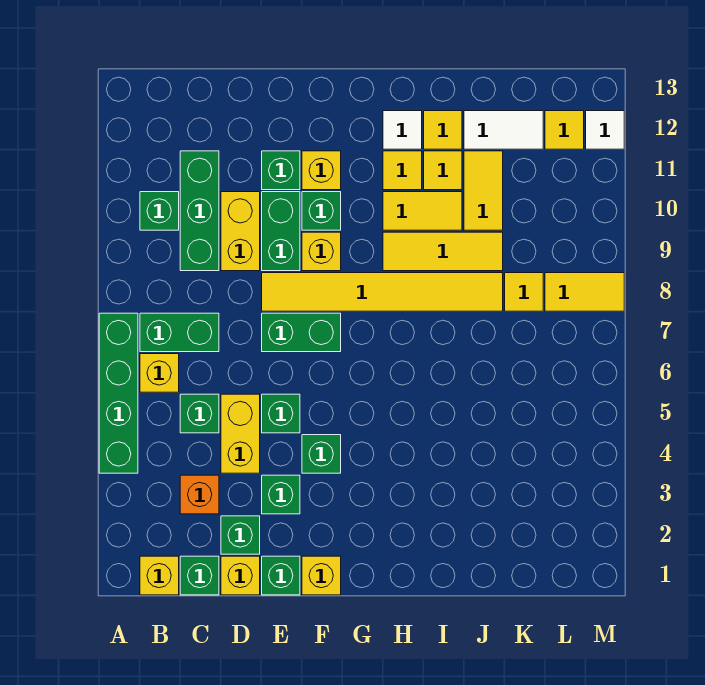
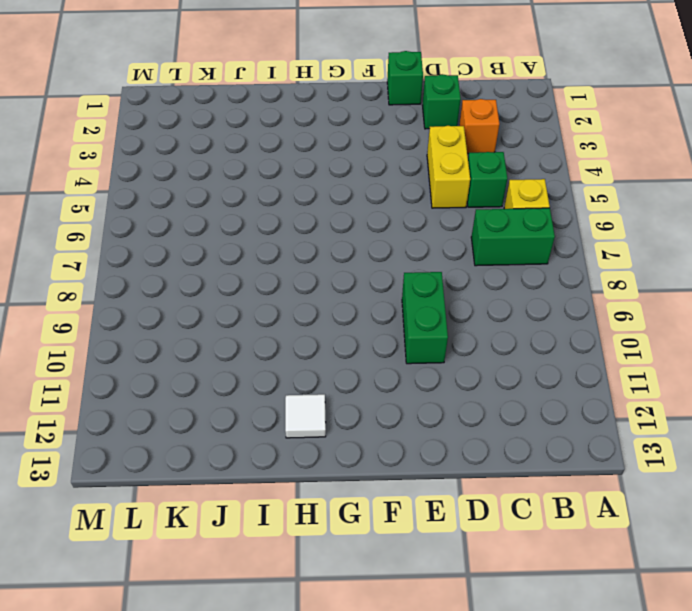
none -> green brick A4:A7 level 1
none -> yellow brick B1 level 1
none -> green brick B10 level 1
none -> green brick C1 level 1

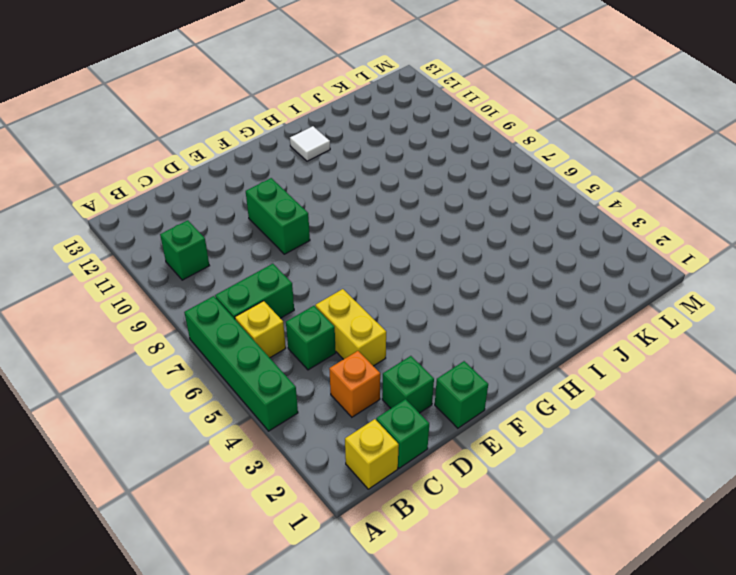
none -> green brick C9:C11 level 1
none -> yellow brick D1 level 1
none -> yellow brick D9:D10 level 1
none -> green brick E3 level 1

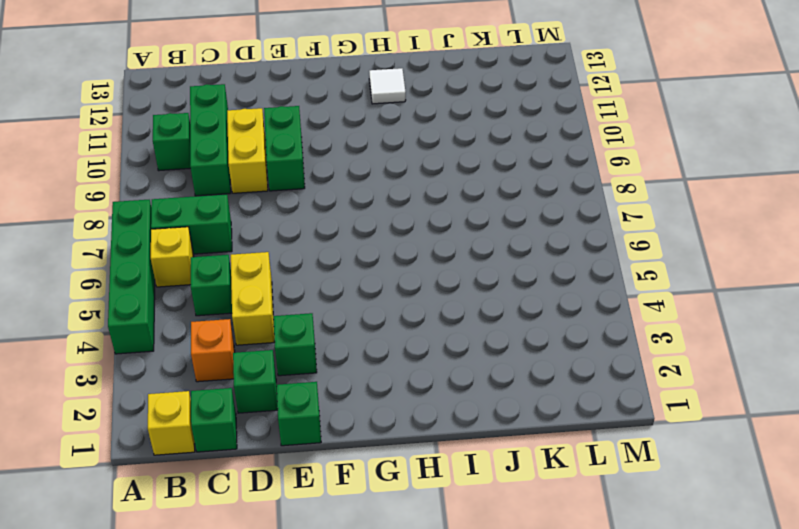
none -> yellow brick D1 level 1
none -> green brick E5 level 1
none -> green brick E7:F7 level 1
none -> yellow tile E8:J8 level 1

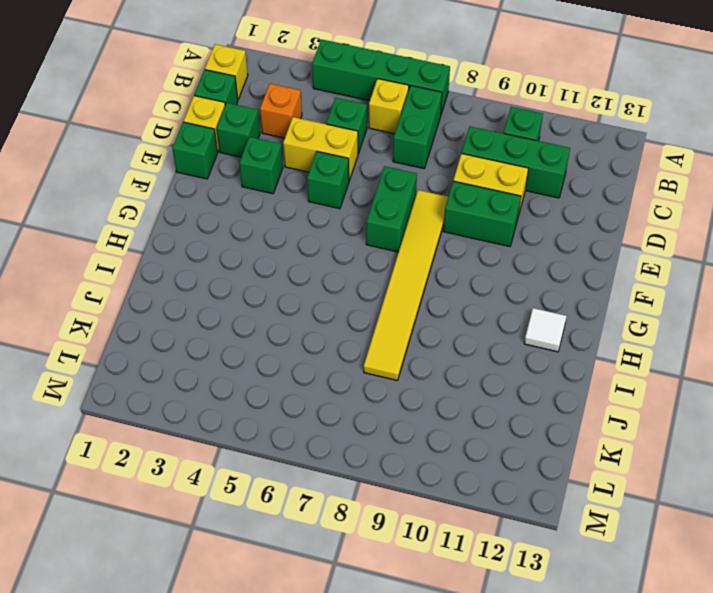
none -> green brick E11 level 1
none -> yellow brick F1 level 1
none -> green brick F4 level 1
none -> yellow brick F9 level 1

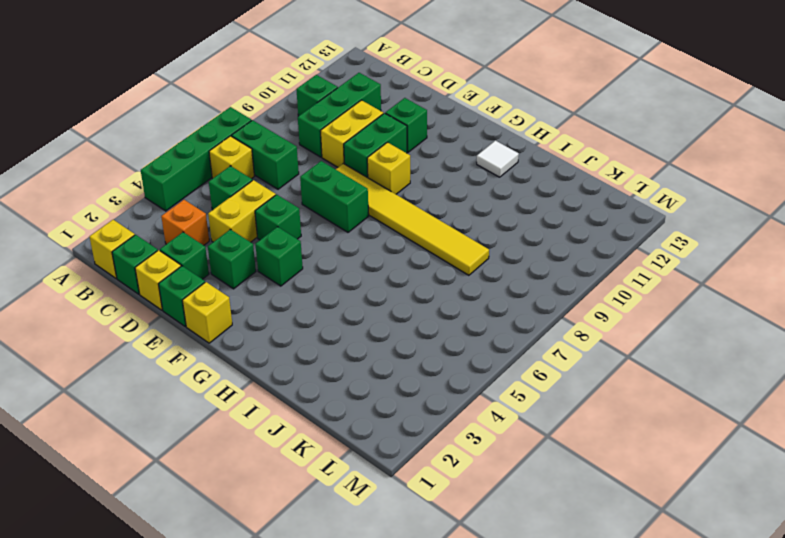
none -> green brick F10 level 1
none -> yellow brick F11 level 1
none -> yellow tile H9:J9 level 1
none -> yellow tile H10:I10 level 1

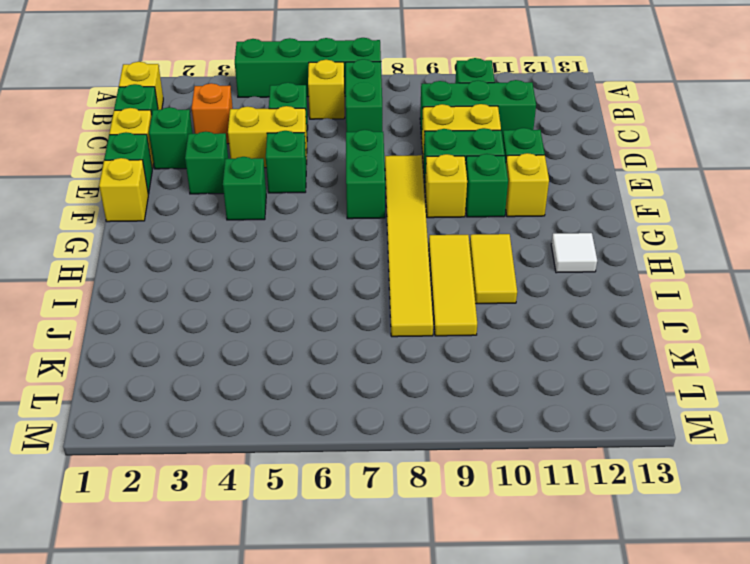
none -> yellow tile H11 level 1
none -> yellow tile I11 level 1
none -> yellow tile I12 level 1
none -> yellow tile J10:J11 level 1

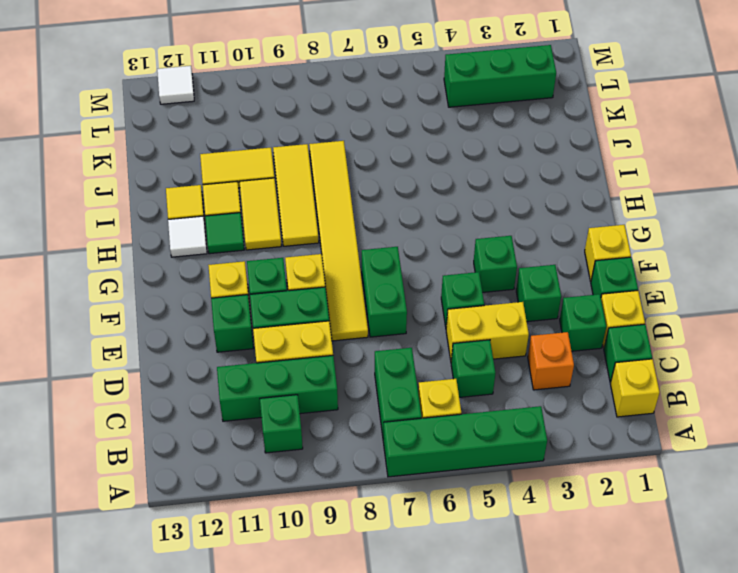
green tile H11 level 1 -> yellow tile H11 level 1
green brick L2:L4 level 1 -> none
none -> white tile J12:K12 level 1
none -> yellow tile K8 level 1
none -> yellow tile L8:M8 level 1
none -> yellow tile L12 level 1

